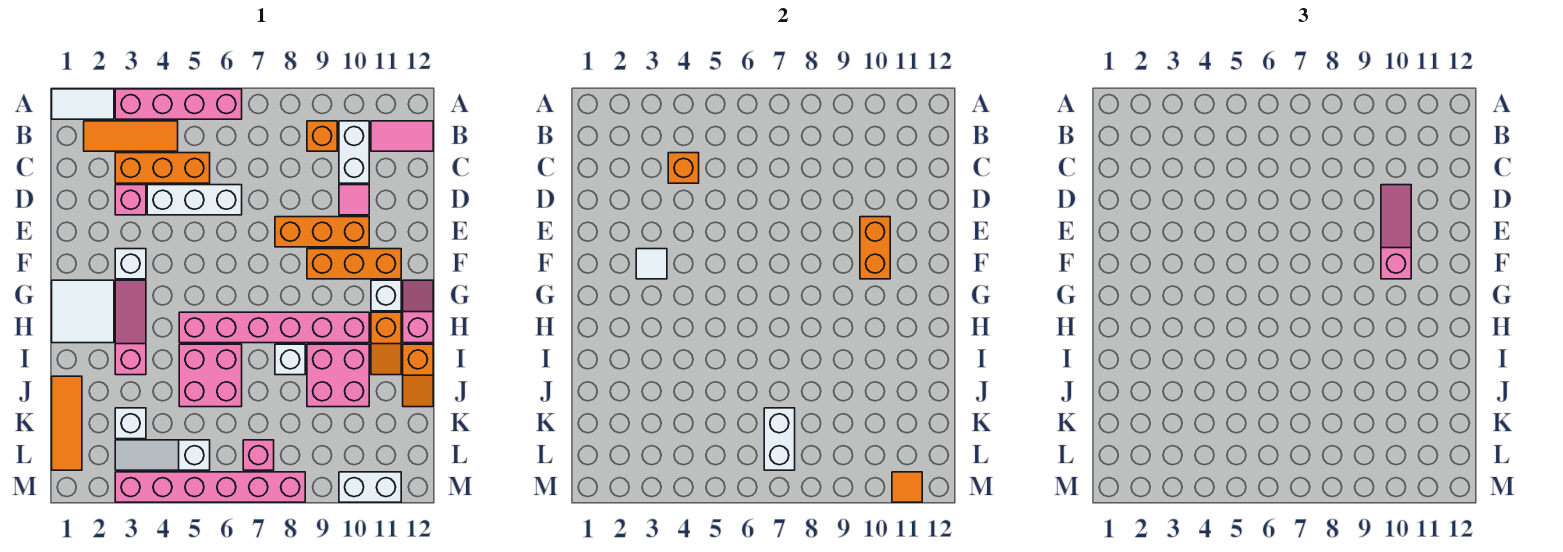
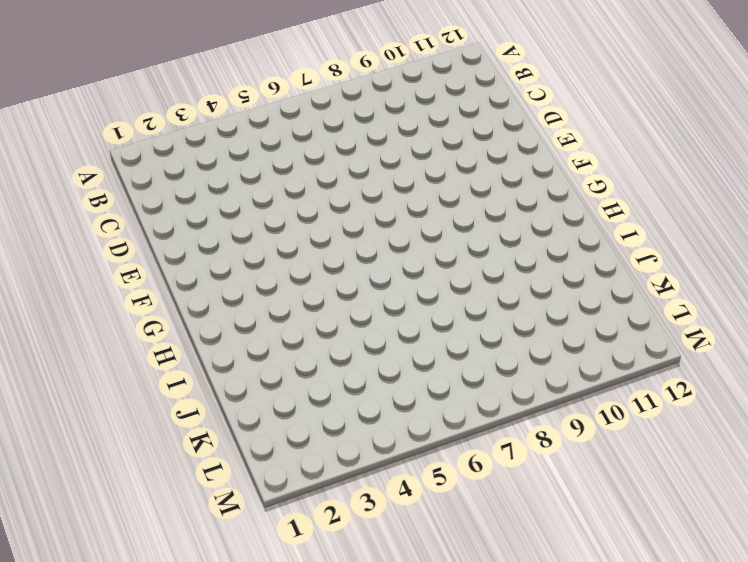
none -> white tile A1:A2 level 1
none -> pink brick A3:A6 level 1
none -> orange tile B2:B4 level 1
none -> orange brick B9 level 1

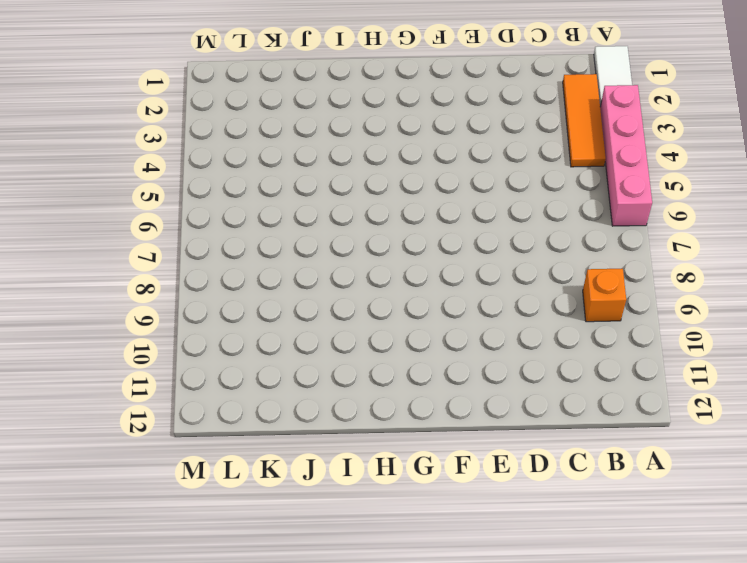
none -> white brick B10:C10 level 1
none -> pink tile B11:B12 level 1
none -> orange brick C3:C5 level 1
none -> pink brick D3 level 1

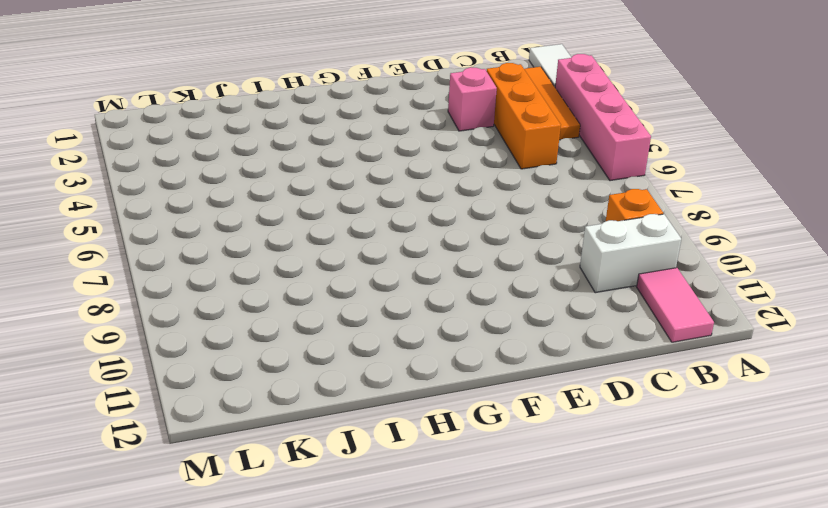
none -> white brick D4:D6 level 1
none -> pink tile D10 level 1
none -> orange brick E8:E10 level 1
none -> white brick F3 level 1

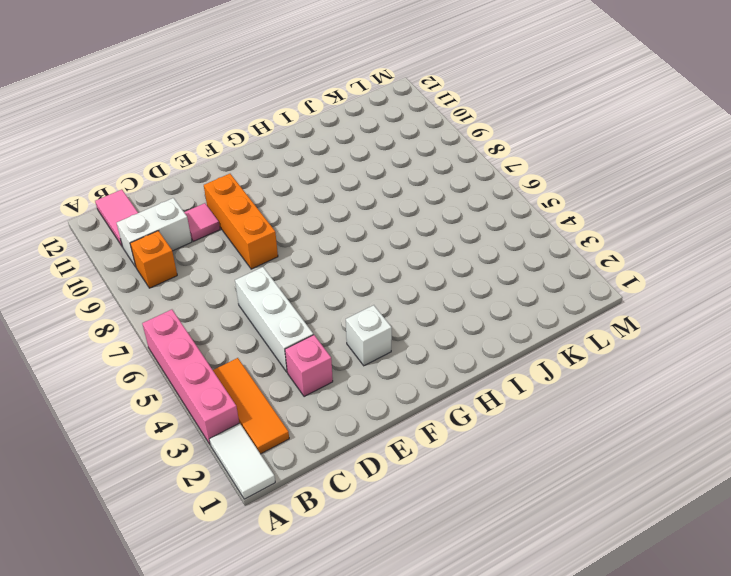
none -> orange brick C3:C5 level 1
none -> orange brick F9:F11 level 1
none -> white tile G1:H2 level 1
none -> pink slope G3:I3 level 1 top I

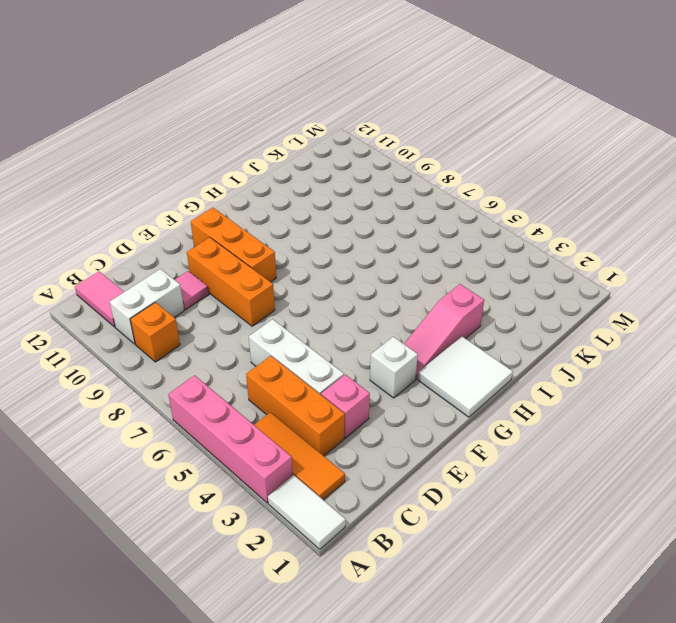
none -> white brick G11 level 1
none -> pink slope G12:H12 level 1 top H
none -> pink brick H5:H10 level 1
none -> orange slope H11:I11 level 1 top H

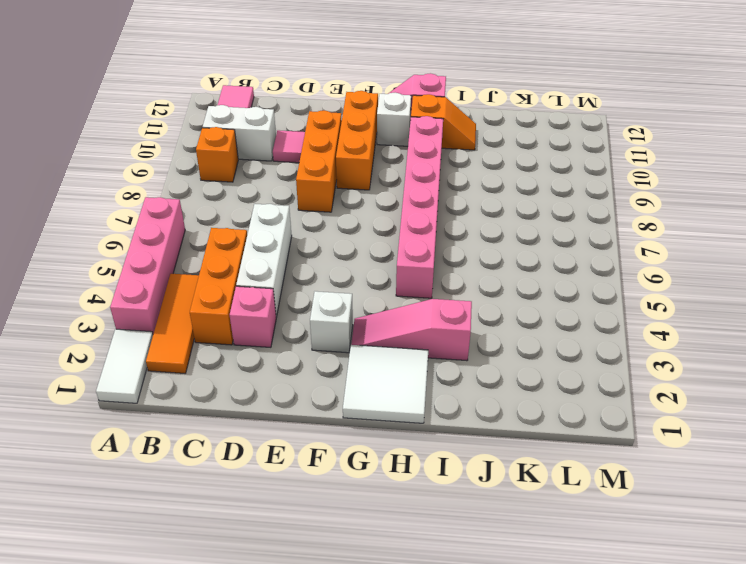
none -> pink brick I5:J6 level 1
none -> white brick I8 level 1
none -> pink brick I9:J10 level 1
none -> orange slope I12:J12 level 1 top I

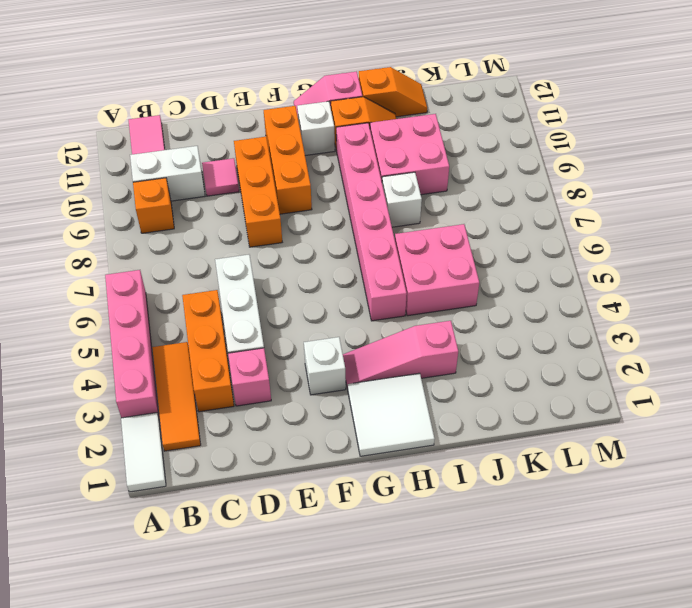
none -> orange tile J1:L1 level 1
none -> white brick K3 level 1
none -> white slope L3:L5 level 1 top 5
none -> pink brick L7 level 1

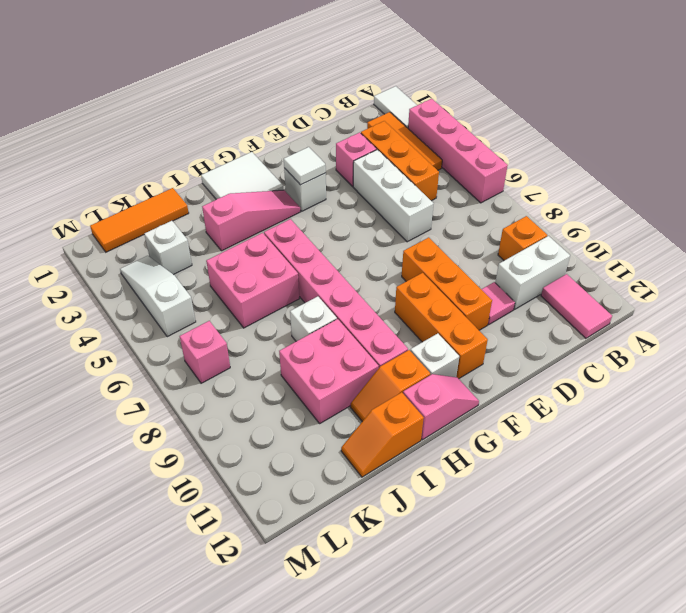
none -> pink brick M3:M8 level 1
none -> white brick M10:M11 level 1
none -> orange brick C4 level 2
none -> orange brick E10:F10 level 2

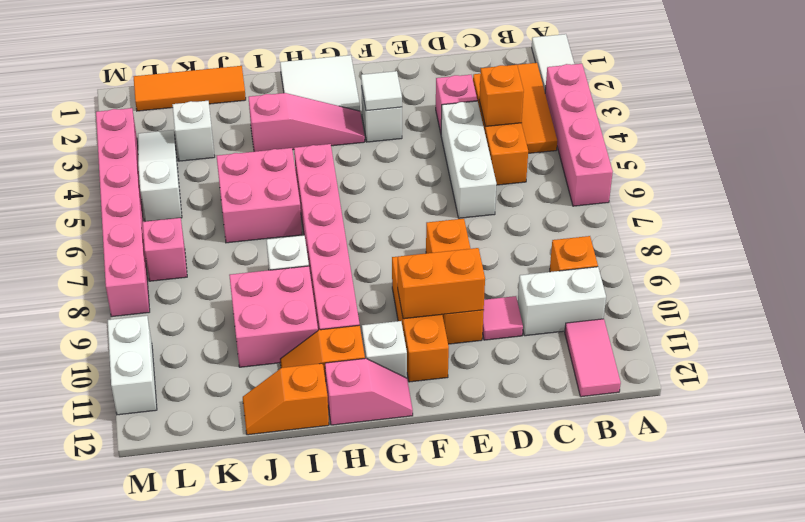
none -> white brick K7:L7 level 2
none -> orange tile M11 level 2
none -> pink slope D10:F10 level 3 top F

